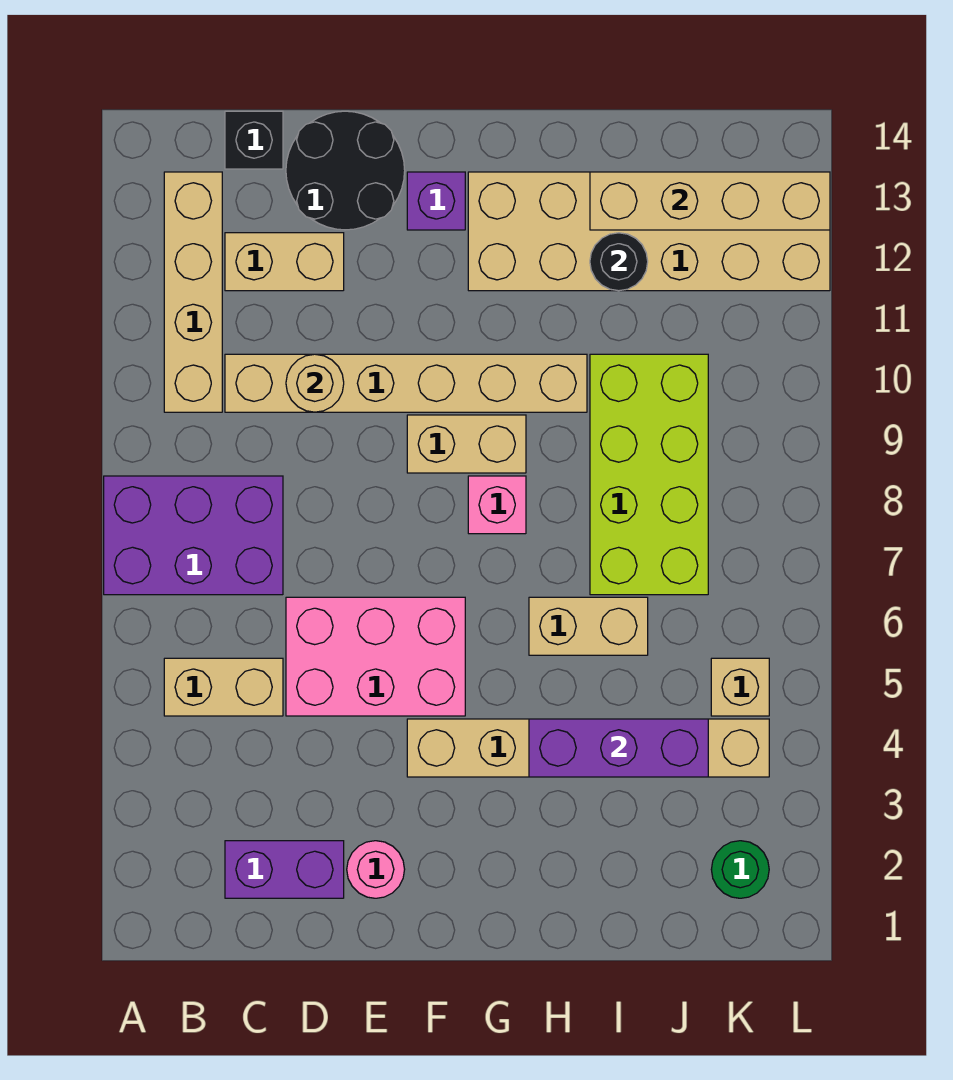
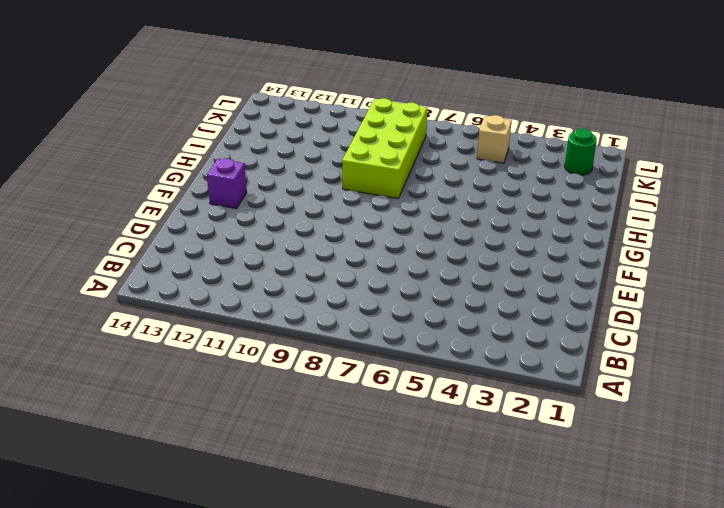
lime brick H8:K9 level 1 -> lime brick I7:J10 level 1
none -> purple brick A7:C8 level 1
none -> tan brick B5:C5 level 1
none -> tan brick B10:B13 level 1

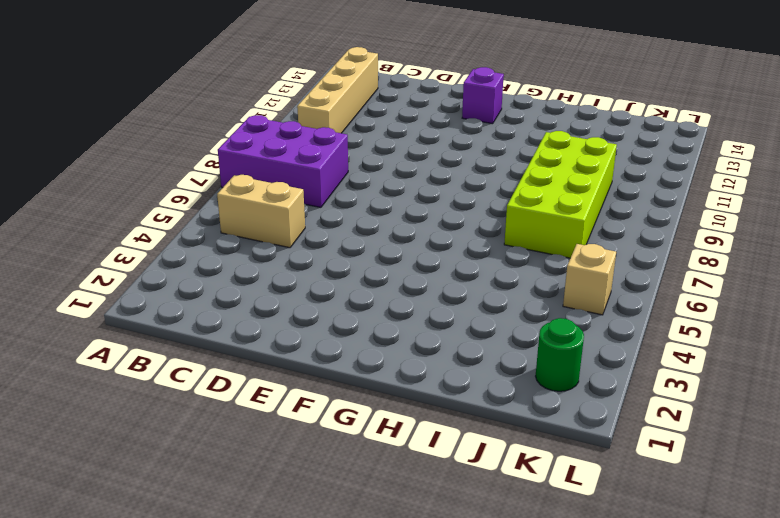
none -> purple brick C2:D2 level 1
none -> tan brick C10:H10 level 1
none -> tan brick C12:D12 level 1

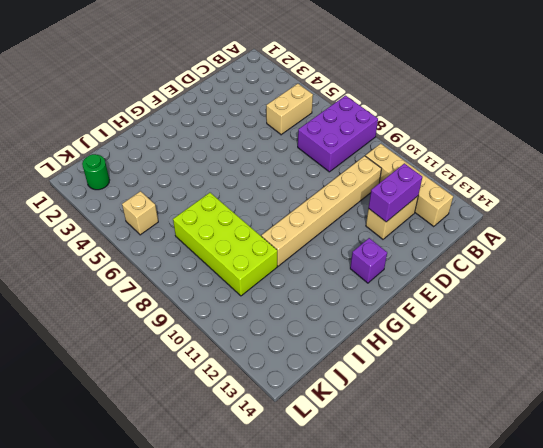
purple brick C12:D12 level 2 -> purple brick C2:D2 level 1
none -> black brick C14 level 1
none -> pink brick D5:F6 level 1
none -> black round brick D13:E14 level 1

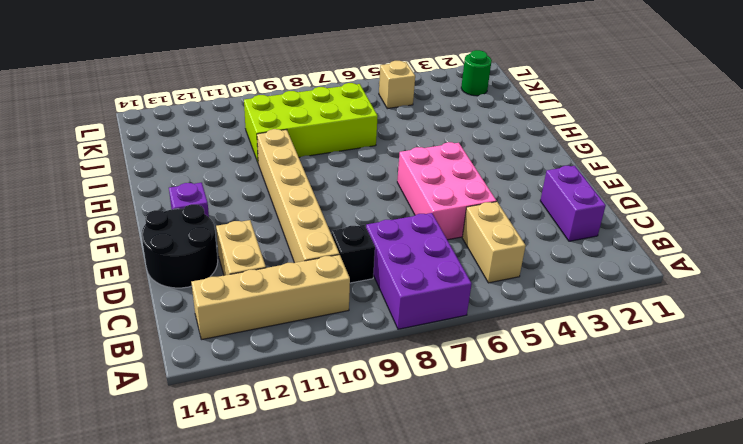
black brick C9 level 1 -> black brick C14 level 1
none -> pink round brick E2 level 1
none -> tan brick F4:K4 level 1
none -> tan brick F9:G9 level 1

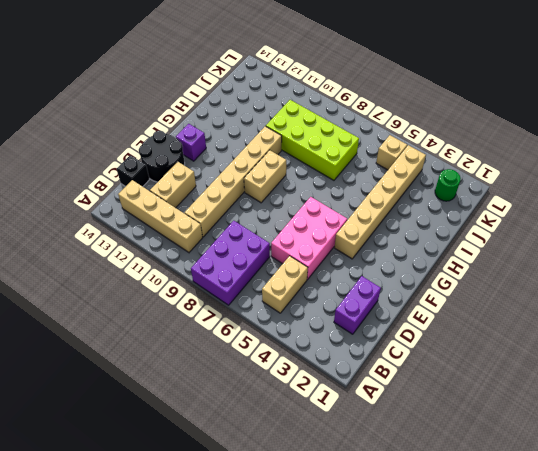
none -> pink round brick E2 level 1
none -> pink brick G8 level 1
none -> tan brick G12:L13 level 1

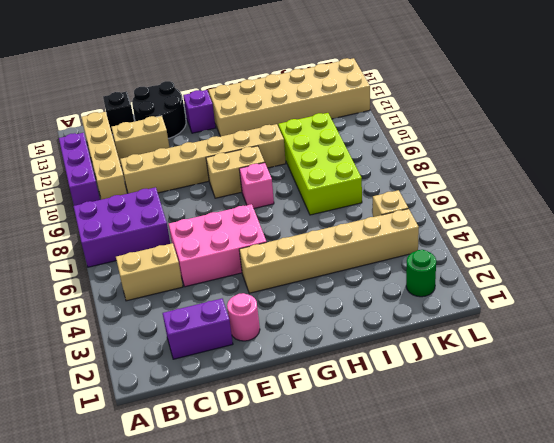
purple brick A10:A12 level 1 -> purple brick H4:J4 level 2
none -> tan brick H6:I6 level 1
none -> tan round brick D10 level 2
none -> black round brick I12 level 2

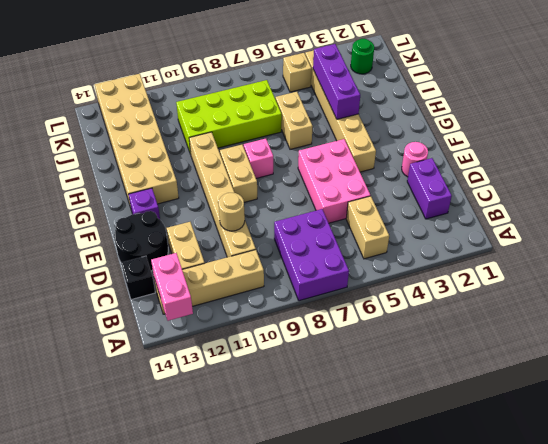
pink brick A13:B13 level 2 -> none
none -> black round brick I12 level 2
none -> tan brick I13:L13 level 2

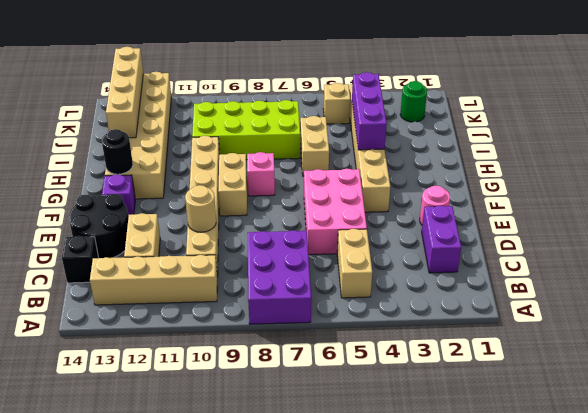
black round brick G13 level 2 -> black round brick I12 level 2

